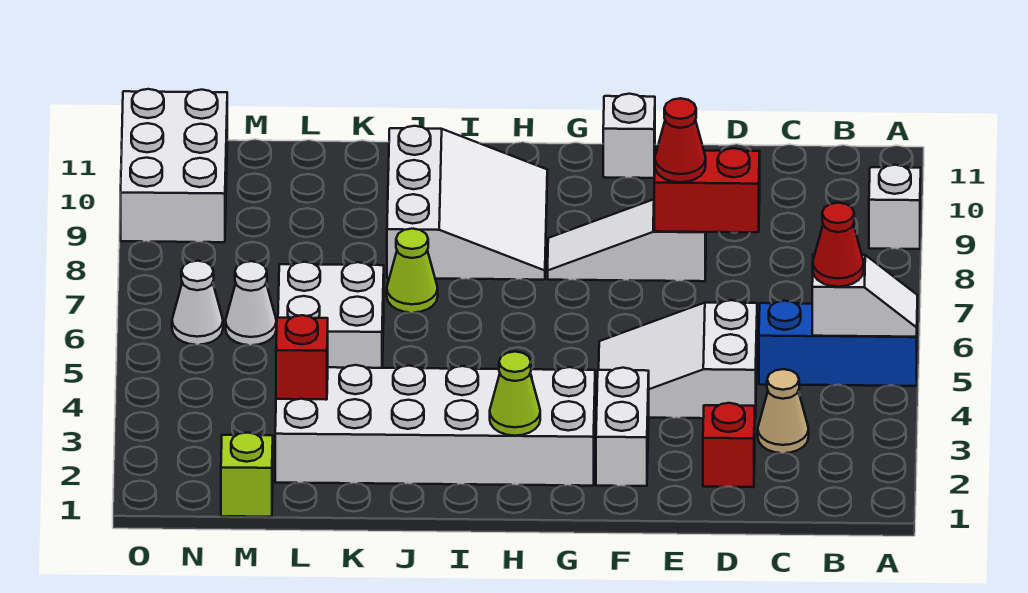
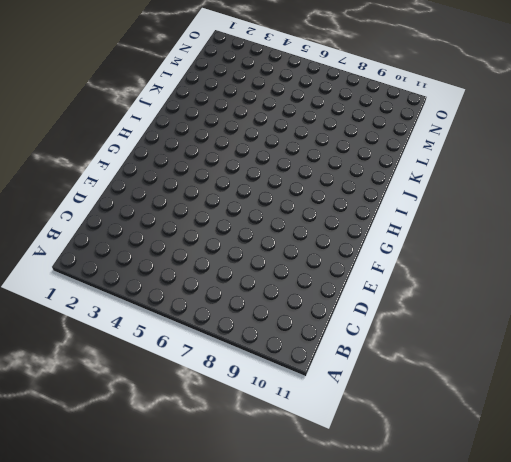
none -> blue brick A5:C5 level 1
none -> white brick A9 level 1
none -> tan cone C3 level 1

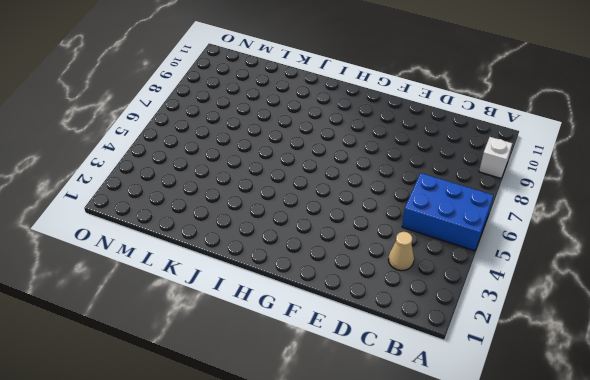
blue brick A5:C6 level 1 -> blue brick A5:C5 level 1
none -> red brick D2 level 1
none -> white slope D4:F5 level 1 top D
none -> white slope E8:G8 level 1 top E

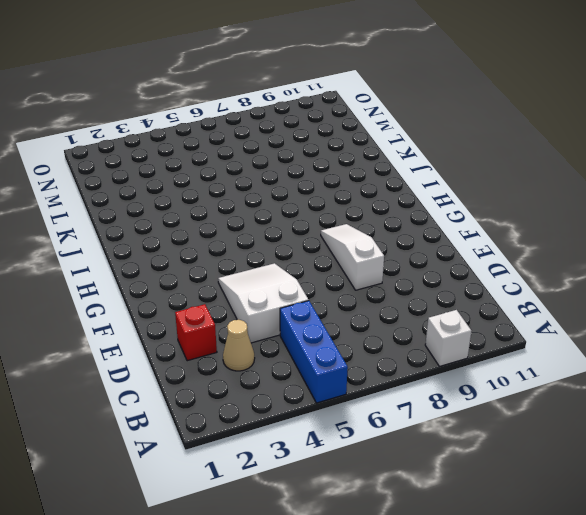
none -> white brick F2:F3 level 1
none -> white brick F11 level 1
none -> white brick G2:L3 level 1

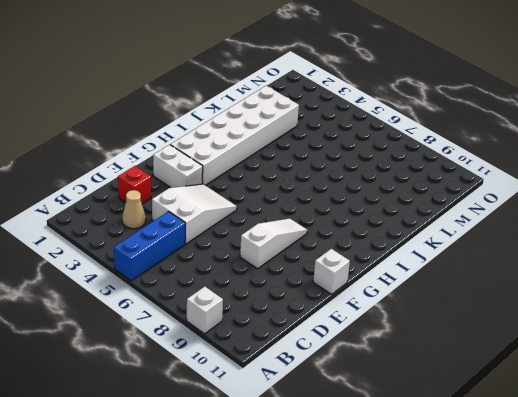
none -> white slope H8:J10 level 1 top J
none -> lime cone J7 level 1
none -> white brick K5:L6 level 1

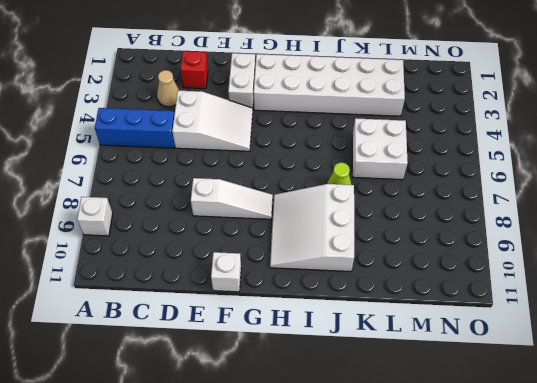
none -> lime brick M1 level 1
none -> white cone M6 level 1
none -> white cone N6 level 1

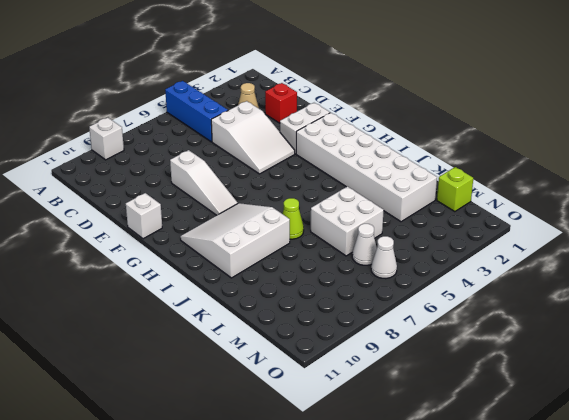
none -> white brick N9:O11 level 1
none -> white slope A5:B5 level 2 top B
none -> red brick D8:E8 level 2

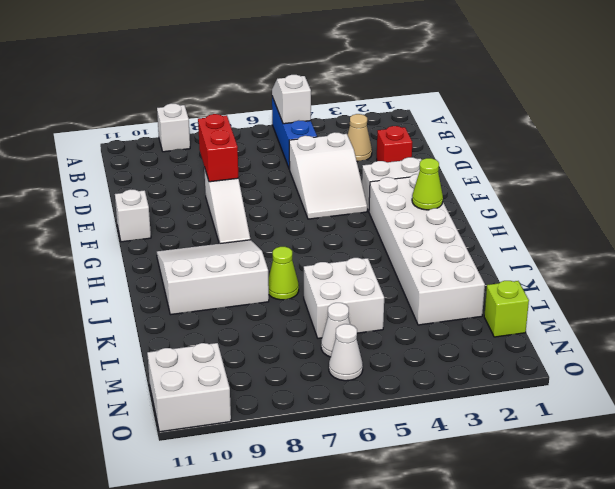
white brick N10:O11 level 1 -> white brick N9:O11 level 1
none -> red brick L3 level 2
none -> red cone B5 level 3
none -> red cone E8 level 3

